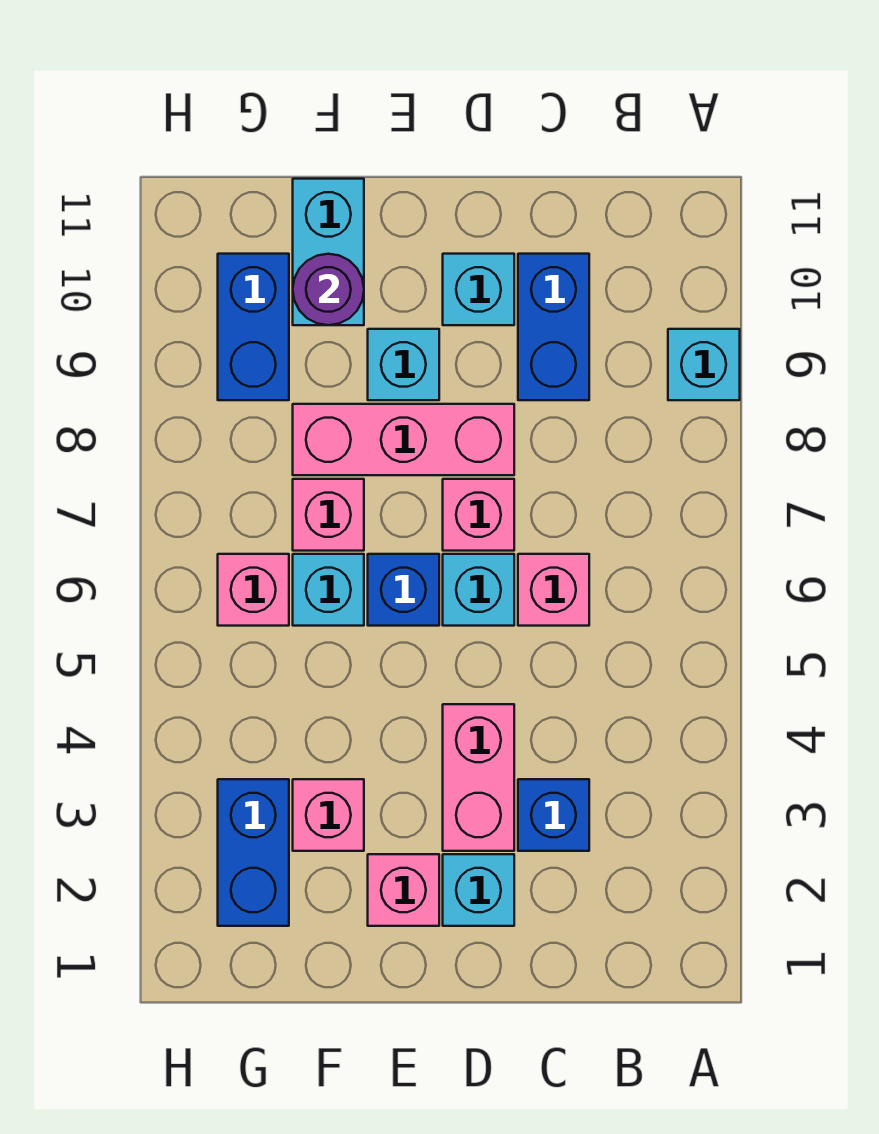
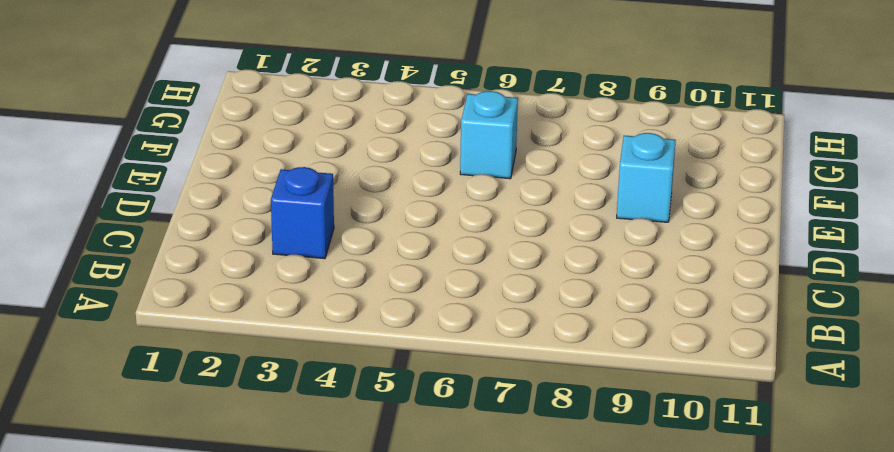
none -> cyan brick A9 level 1
none -> pink brick C6 level 1
none -> blue brick C9:C10 level 1

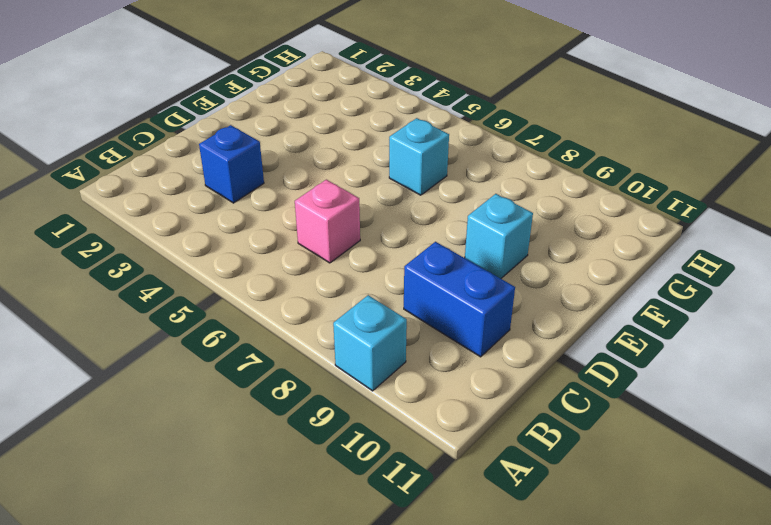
none -> cyan brick D2 level 1
none -> pink brick D3:D4 level 1
none -> cyan brick D6 level 1

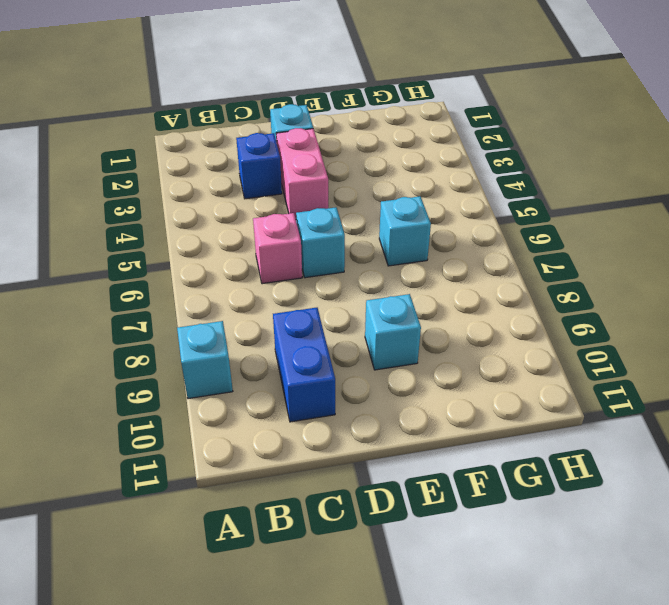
none -> pink brick D7 level 1
none -> pink brick D8:F8 level 1
none -> cyan brick D10 level 1

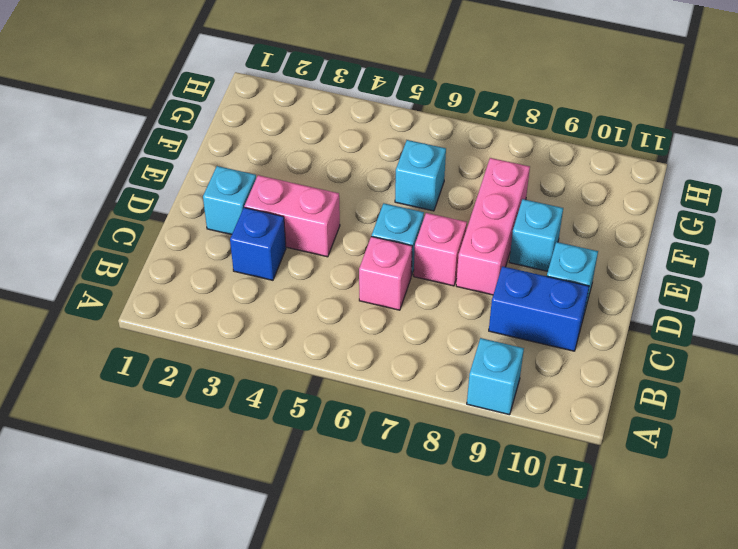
none -> pink brick E2 level 1
none -> blue brick E6 level 1
none -> pink brick F3 level 1

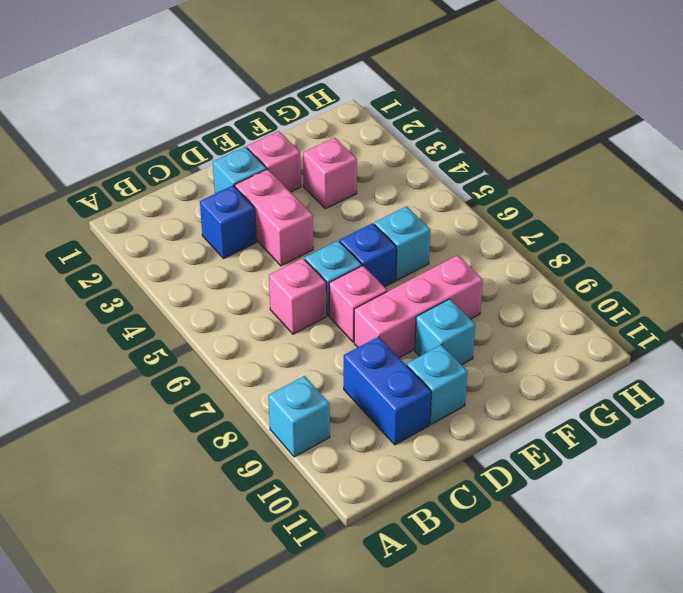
none -> pink brick F7 level 1
none -> cyan brick F10:F11 level 1
none -> blue brick G2:G3 level 1

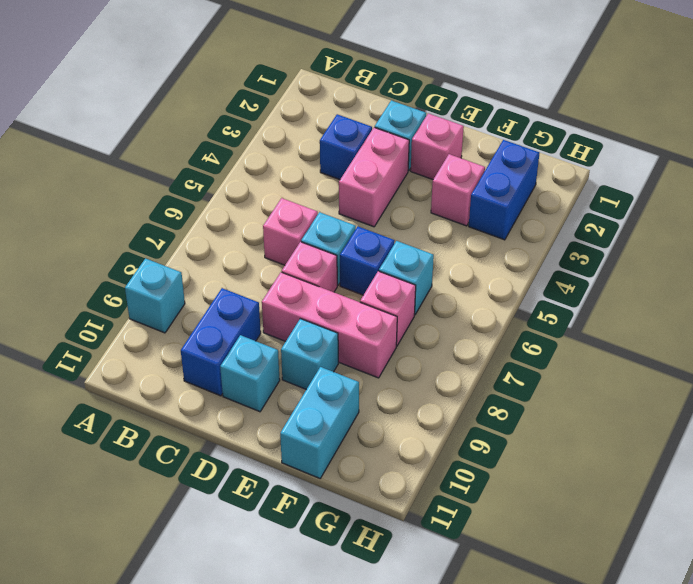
none -> pink brick G6 level 1
none -> blue brick G9:G10 level 1
none -> purple round brick F10 level 2

